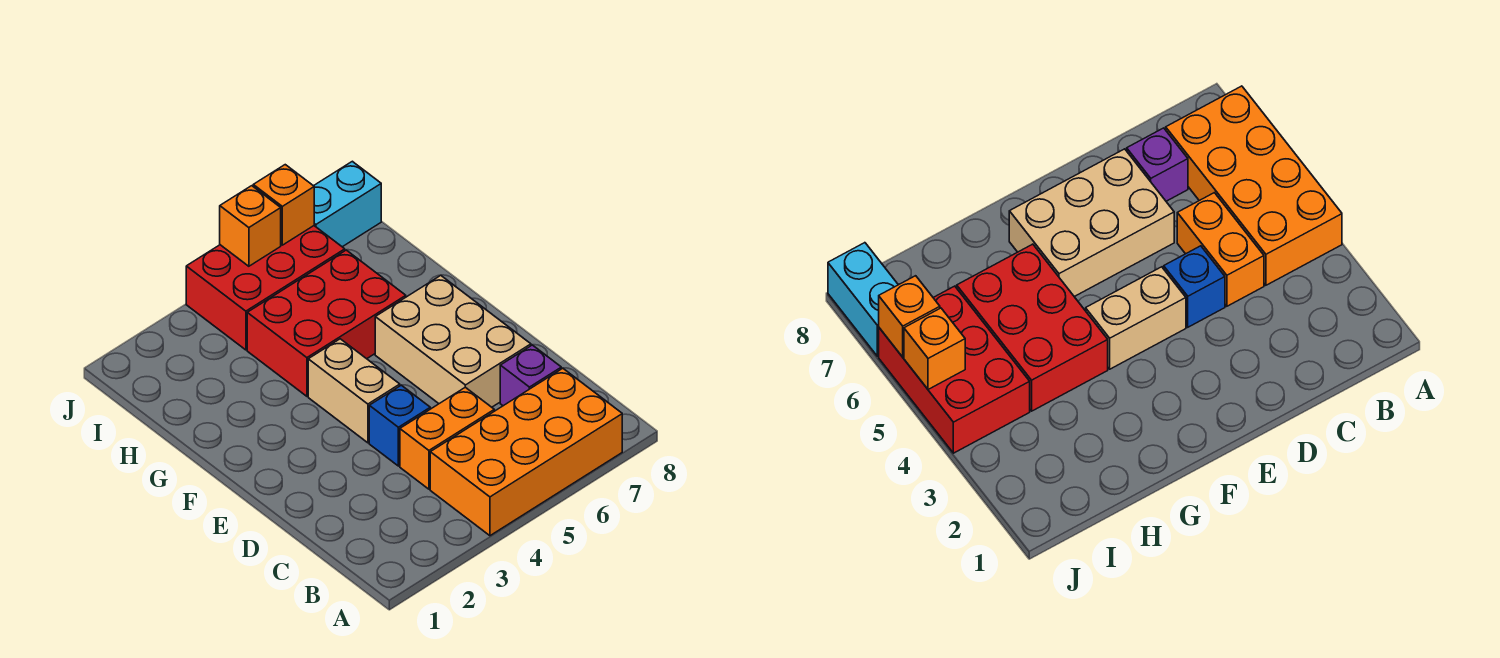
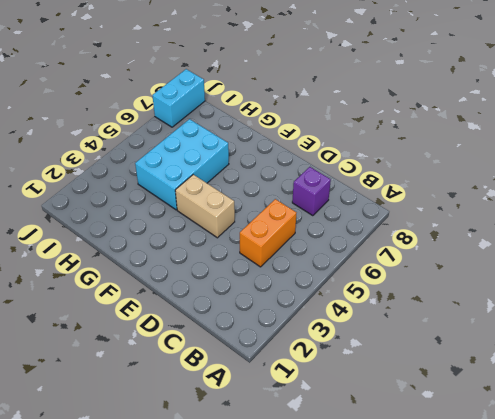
cyan brick G4:H6 level 1 -> red brick G4:H6 level 1
none -> orange brick A4:B7 level 1
none -> blue brick D4 level 1

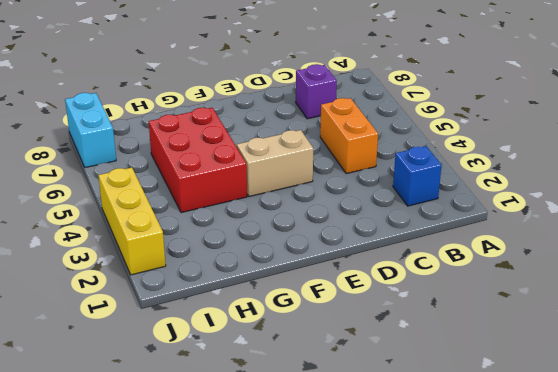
blue brick B2 level 1 -> blue brick D4 level 1
yellow brick J2:J4 level 1 -> red brick I4:J6 level 1
none -> orange brick A4:B7 level 1
none -> tan brick D6:F7 level 1

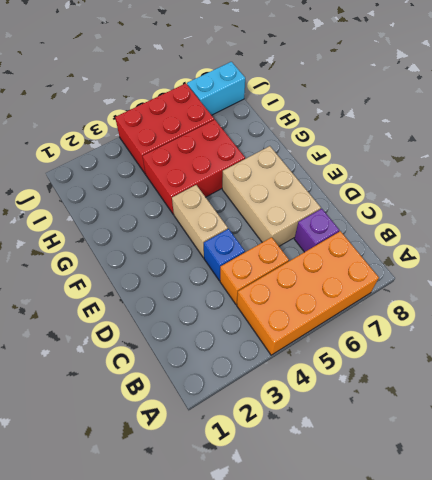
none -> orange brick J5 level 2
none -> orange brick J6 level 2

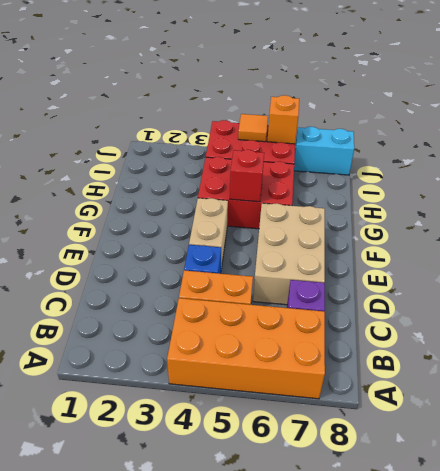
red brick G5 level 2 -> none
orange tile J5 level 2 -> orange brick J5 level 2

